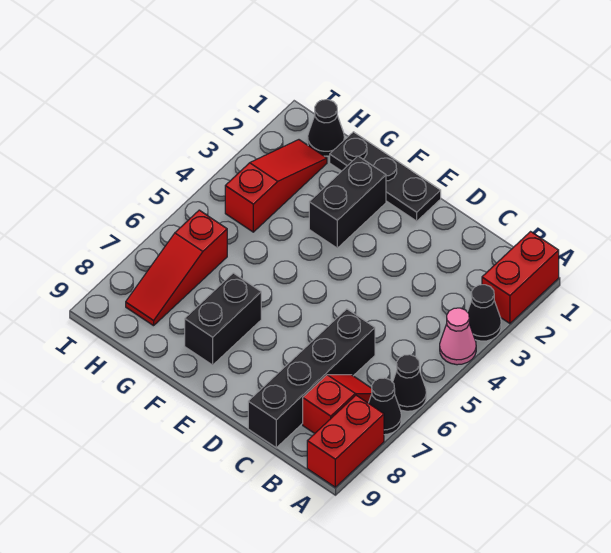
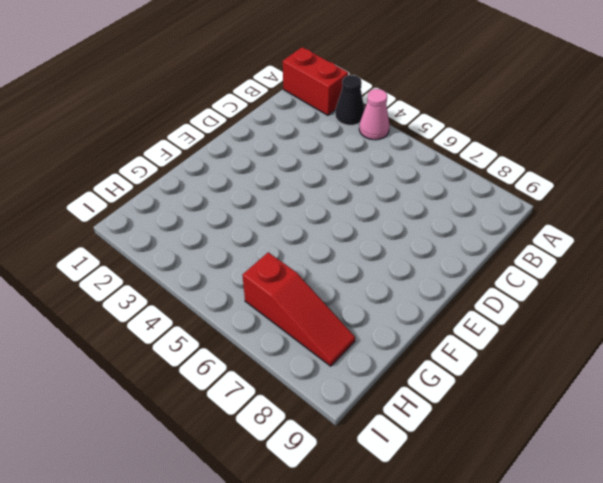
none -> black cone A6 level 1
none -> black cone A7 level 1
none -> red brick A8:A9 level 1

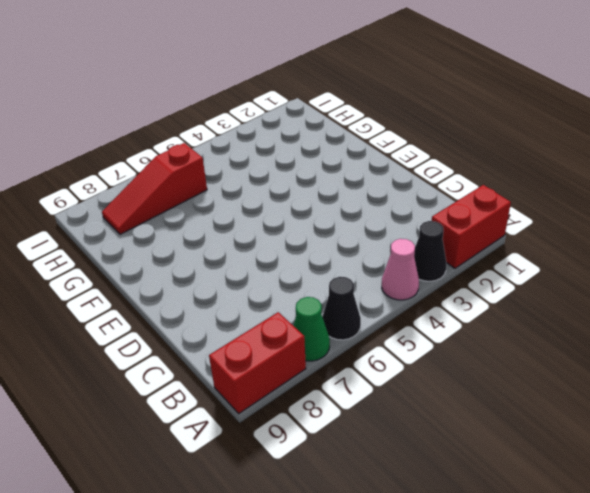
green cone A7 level 1 -> black cone A7 level 1
none -> red slope B7:B8 level 1 top 8
none -> black brick C6:C9 level 1
none -> black plate E1:G1 level 1

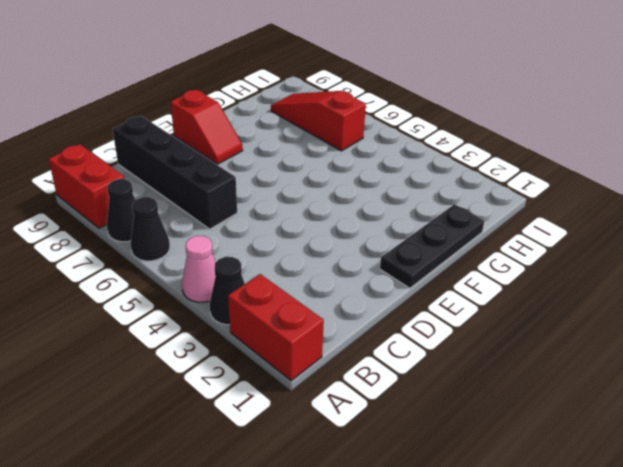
red slope E8:E9 level 1 top 9 -> red slope B7:B8 level 1 top 8
none -> black brick F2:F3 level 1
none -> black brick F7:F8 level 1
none -> black cone H1 level 1

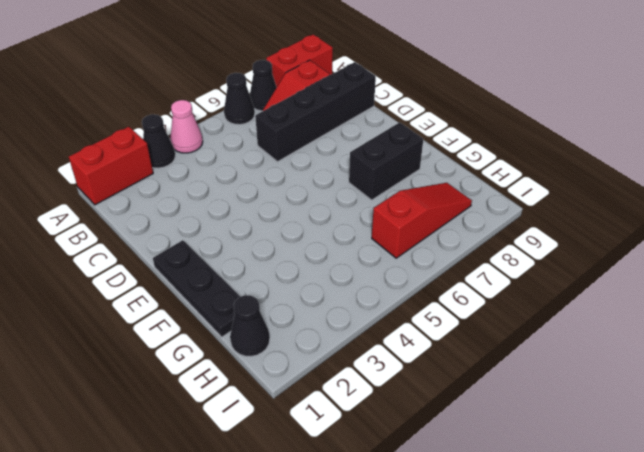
none -> black brick F2:F3 level 1
none -> red slope H2:H4 level 1 top 4

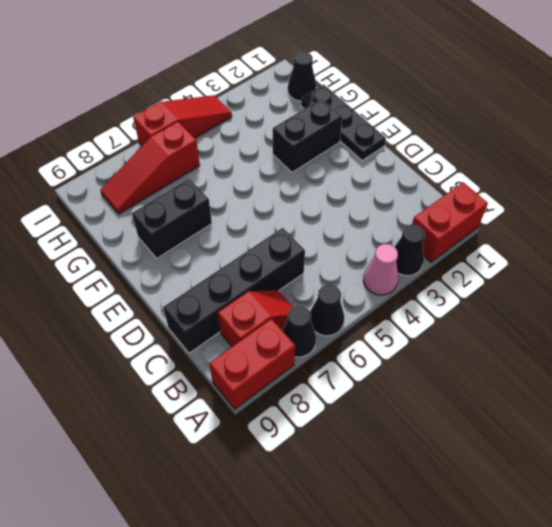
red slope I4:I6 level 1 top 6 -> red slope H2:H4 level 1 top 4

